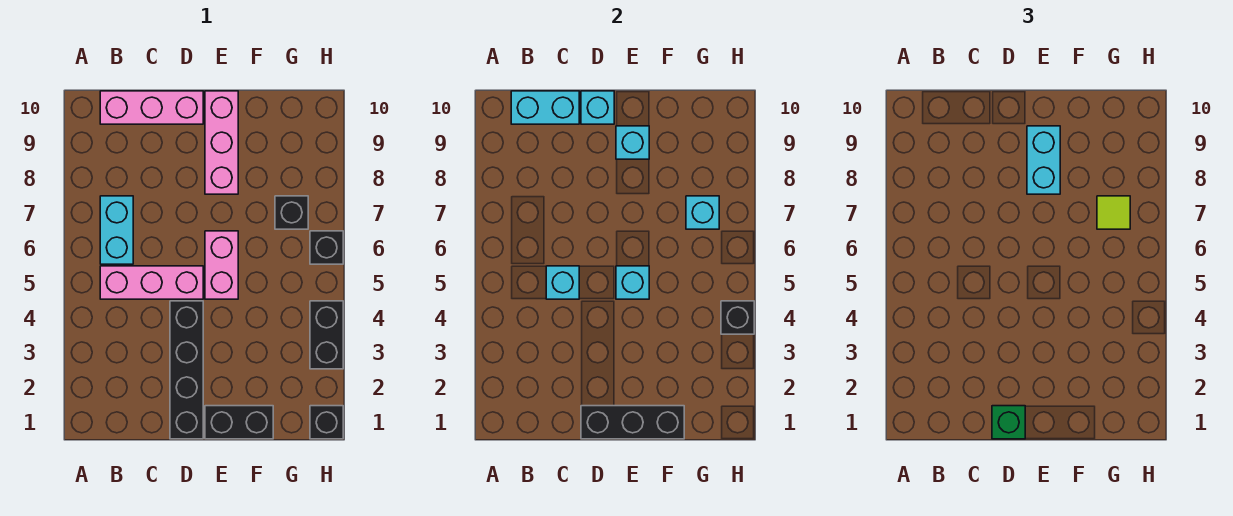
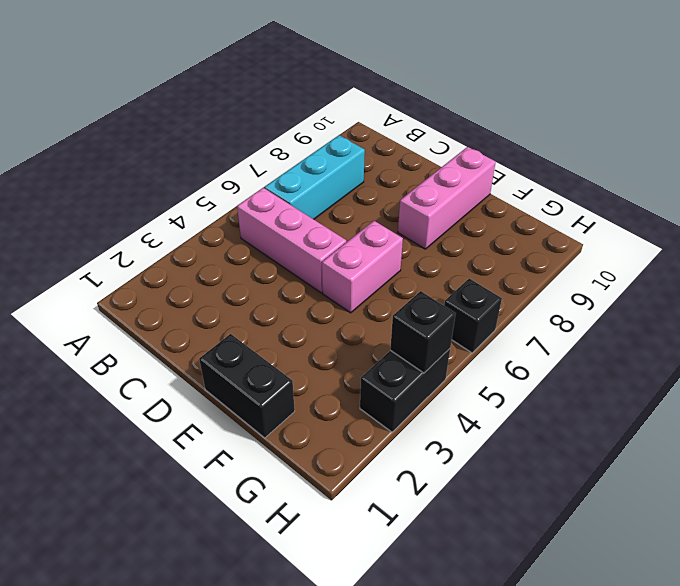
cyan brick B6:B8 level 1 -> cyan brick B6:B7 level 1
none -> pink brick B10:D10 level 1
none -> black brick D1:D4 level 1
none -> black brick G7 level 1

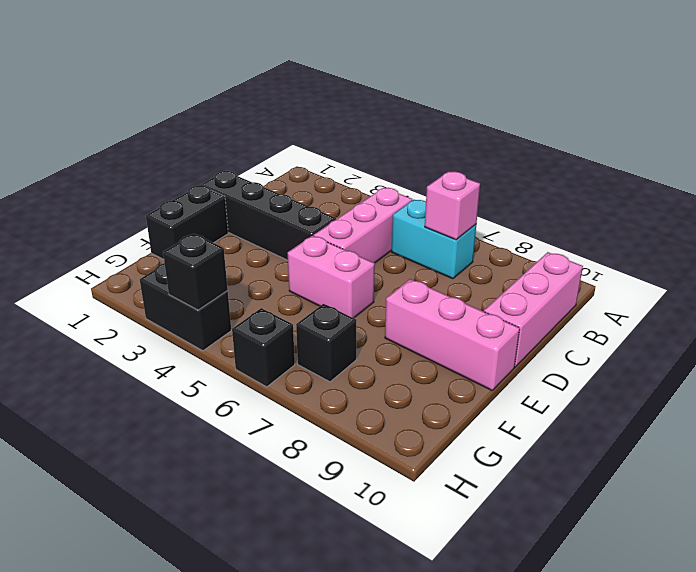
pink brick B7 level 2 -> none
none -> black brick H1 level 1
none -> cyan brick B10:C10 level 2
none -> cyan brick C5 level 2

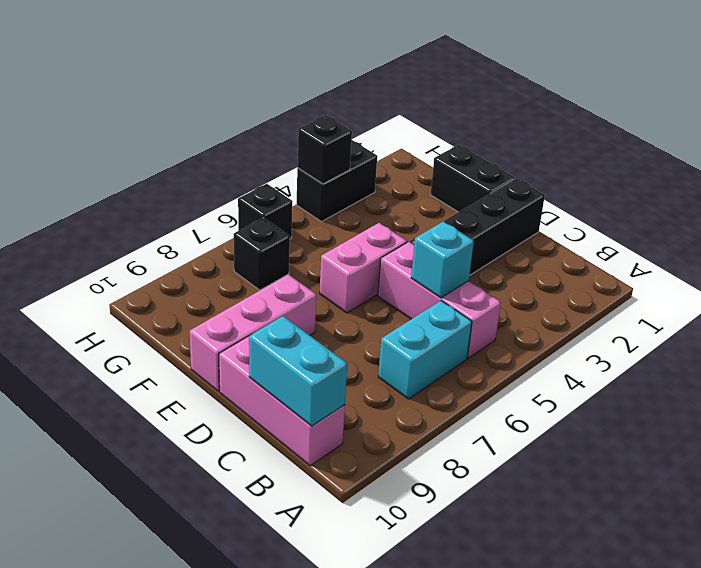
none -> black brick H1 level 1
none -> black brick D1:F1 level 2
none -> cyan brick D10 level 2

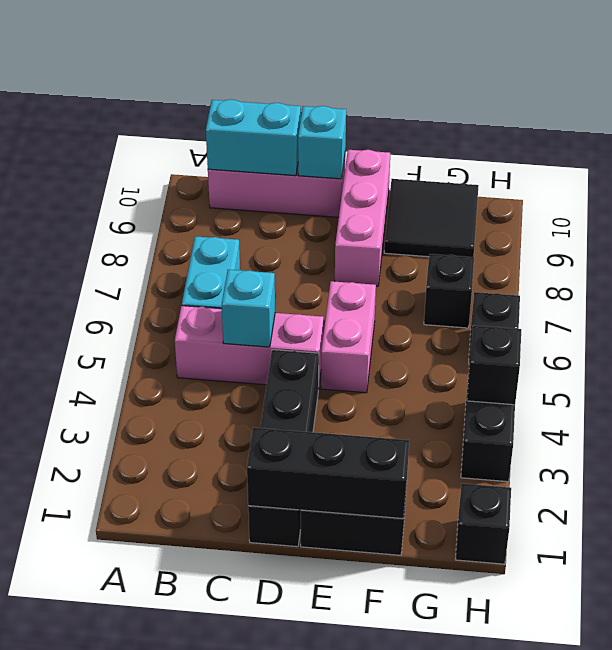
black tile F9:G10 level 1 -> none
none -> cyan brick E5 level 2
none -> cyan brick E9 level 2
none -> cyan brick G7 level 2

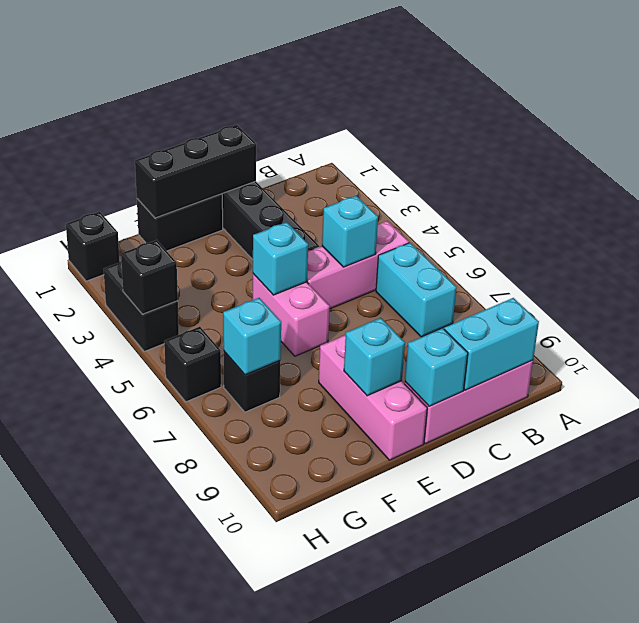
none -> green brick D1 level 3
none -> cyan brick E8:E9 level 3
none -> lime tile G7 level 3

